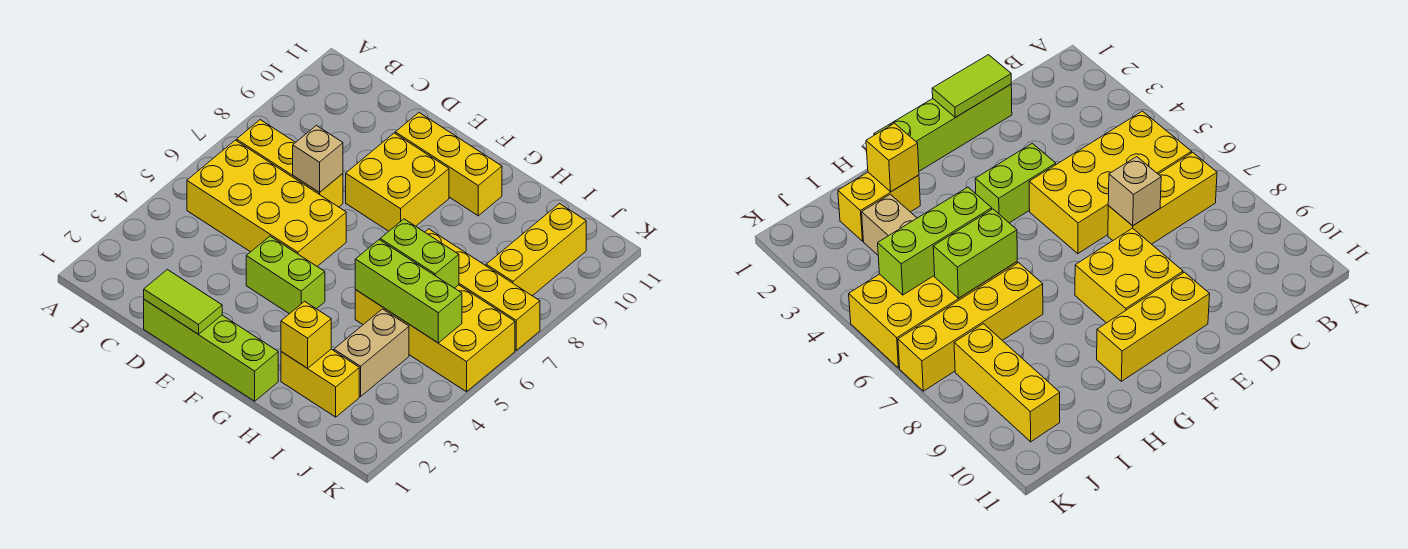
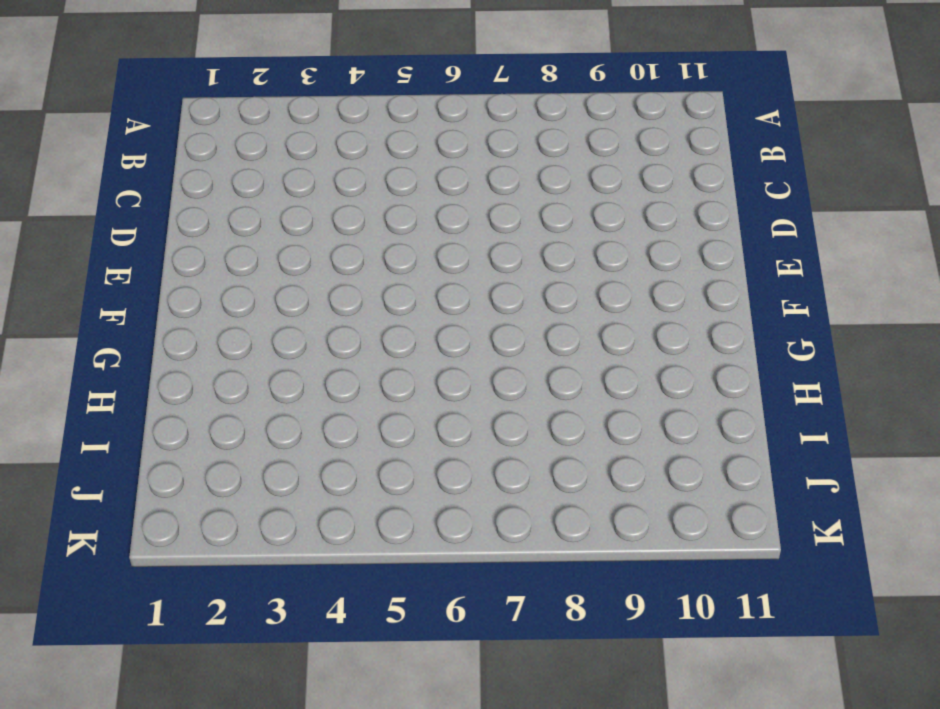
none -> yellow brick B5:E6 level 1
none -> yellow brick B7:D7 level 1
none -> lime brick D1:G1 level 1

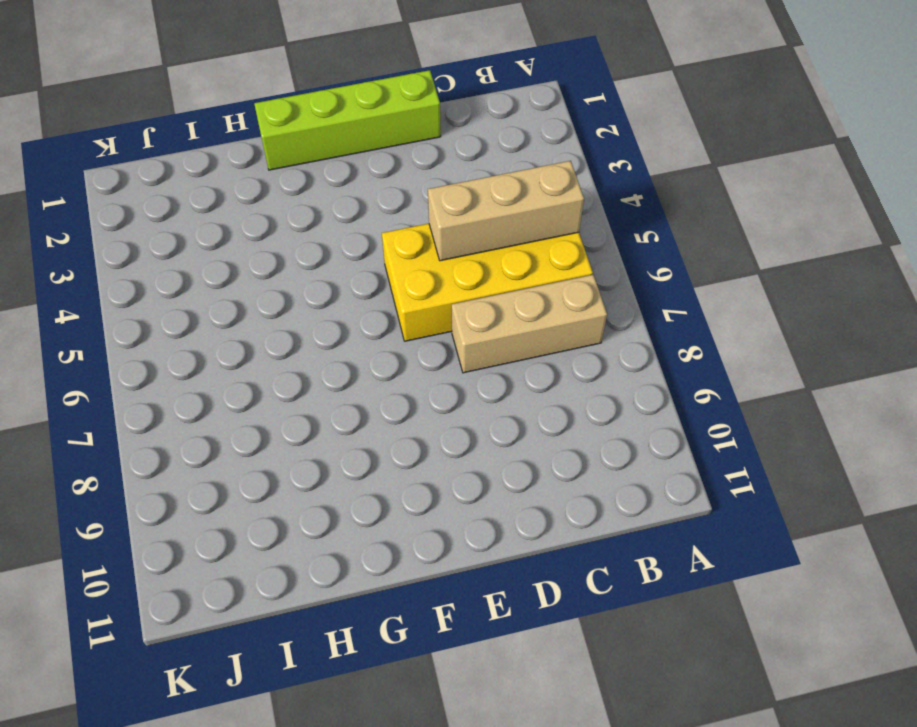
tan brick B5:D5 level 2 -> none
tan brick B7:D7 level 1 -> yellow brick B7:D7 level 1
none -> lime brick E4:F4 level 1
none -> yellow brick E8:F9 level 1
none -> yellow brick E10:G10 level 1

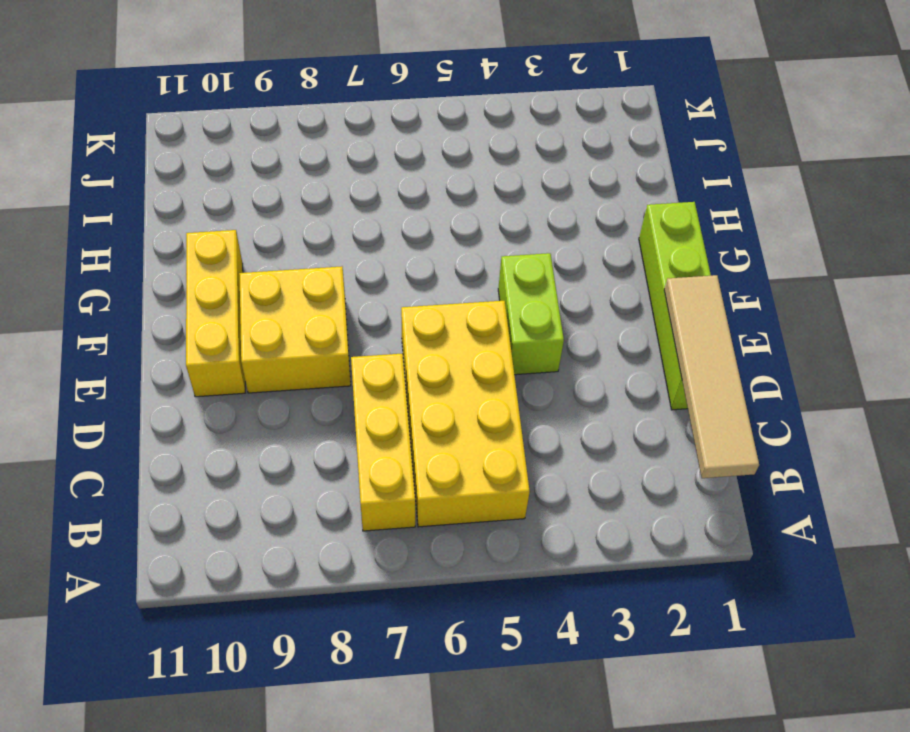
tan tile B1:E1 level 2 -> lime tile D1:E1 level 2
none -> yellow brick H2:I2 level 1
none -> yellow brick H5:K6 level 1
none -> yellow brick H7:K7 level 1

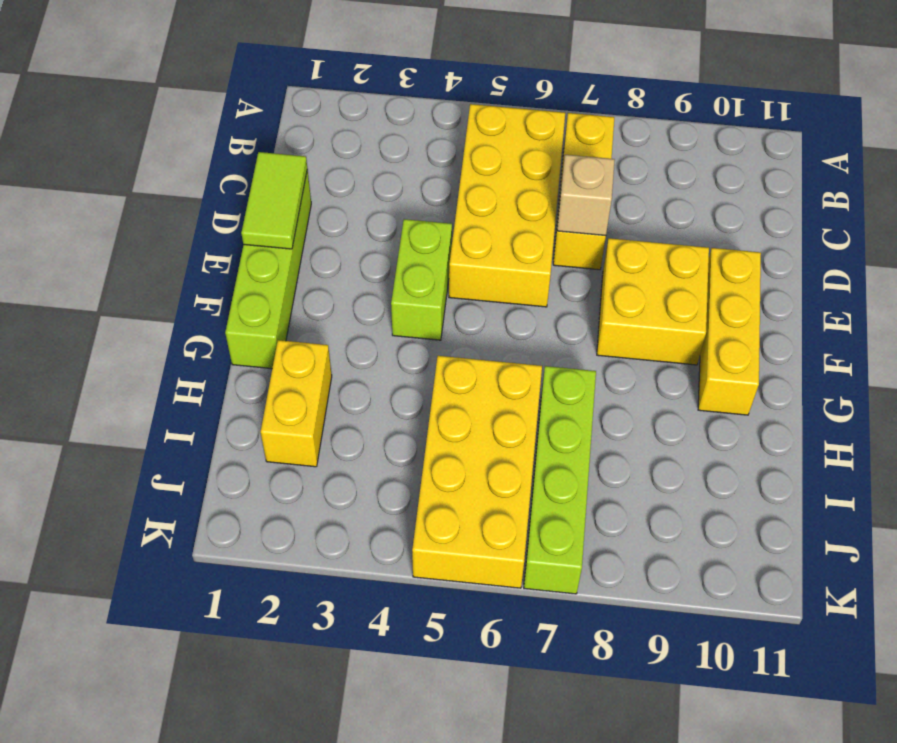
lime brick H7:K7 level 1 -> yellow brick H7:K7 level 1
none -> tan brick I3:I4 level 1
none -> yellow brick J8:J10 level 1
none -> yellow brick H2 level 2

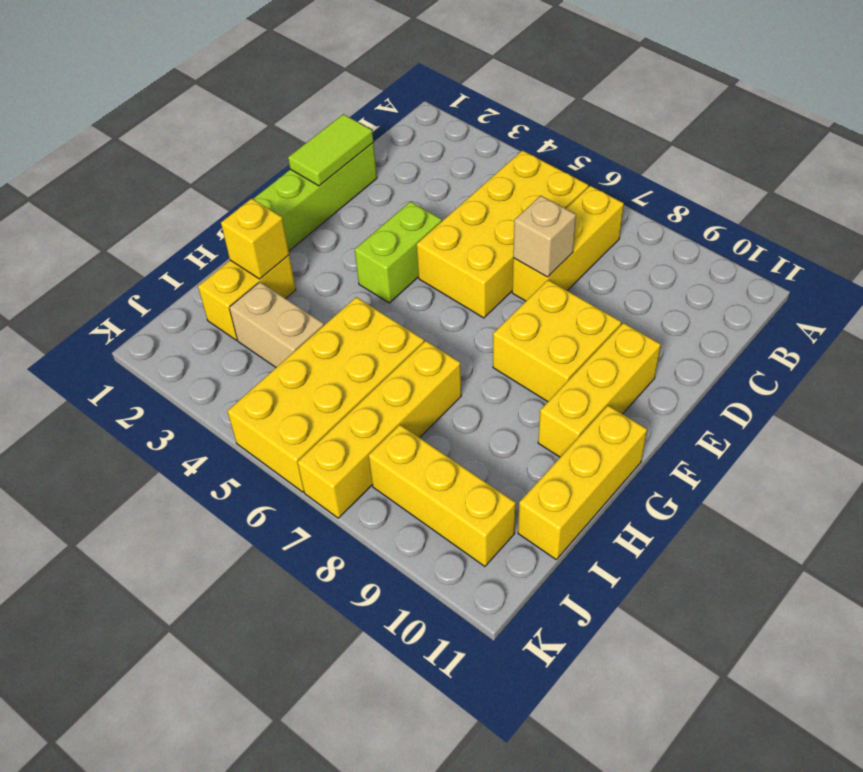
yellow brick G11:I11 level 1 -> none
none -> lime brick H5:J5 level 2
none -> lime brick H6:I6 level 2

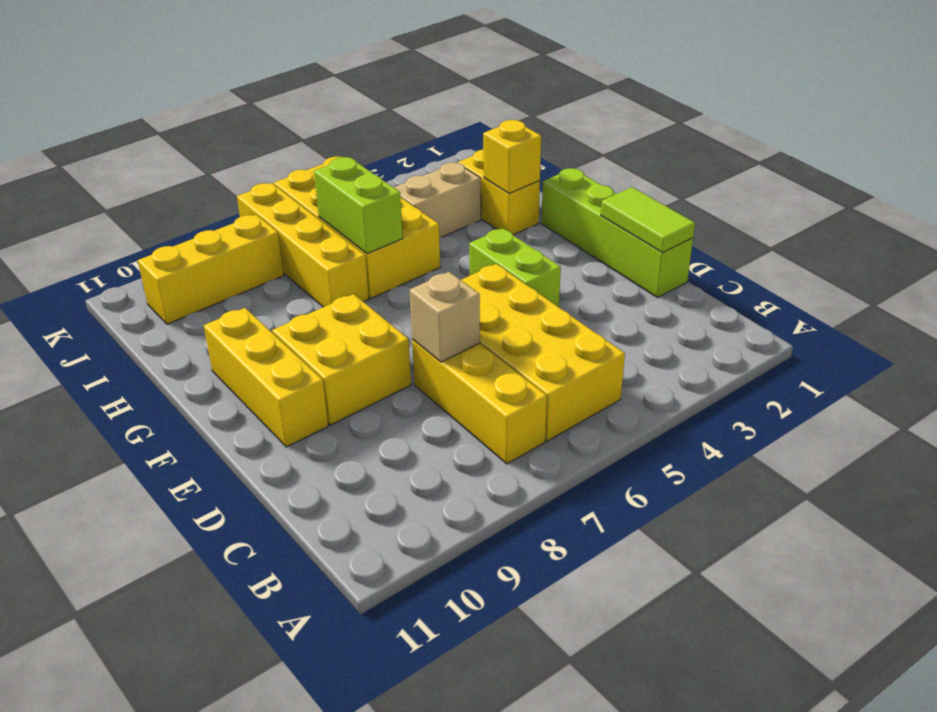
none -> lime brick H5:J5 level 2

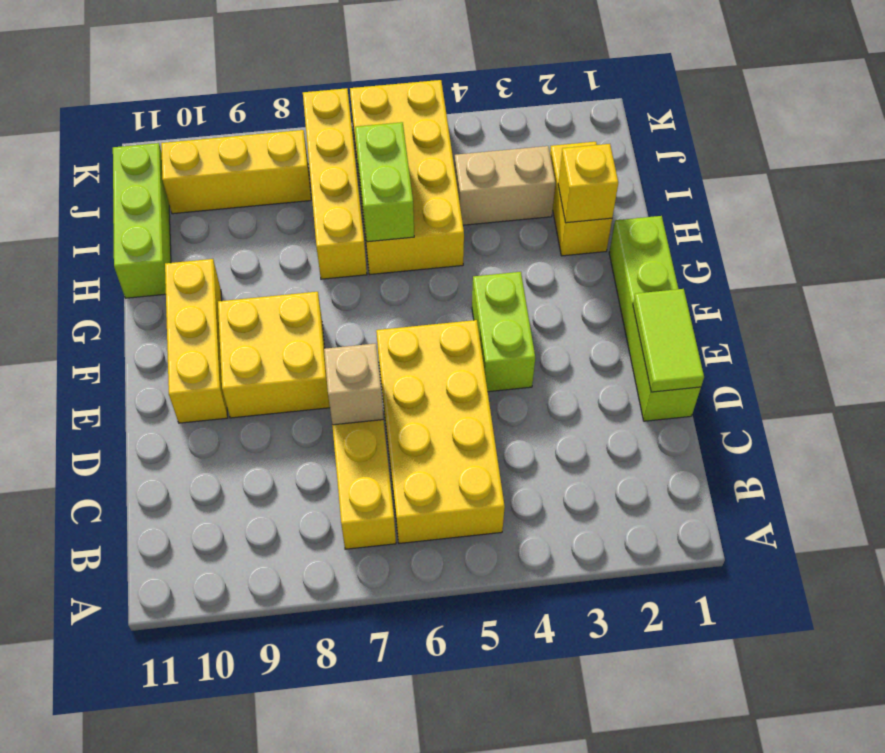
lime brick H11:J11 level 1 -> lime brick H5:J5 level 2

